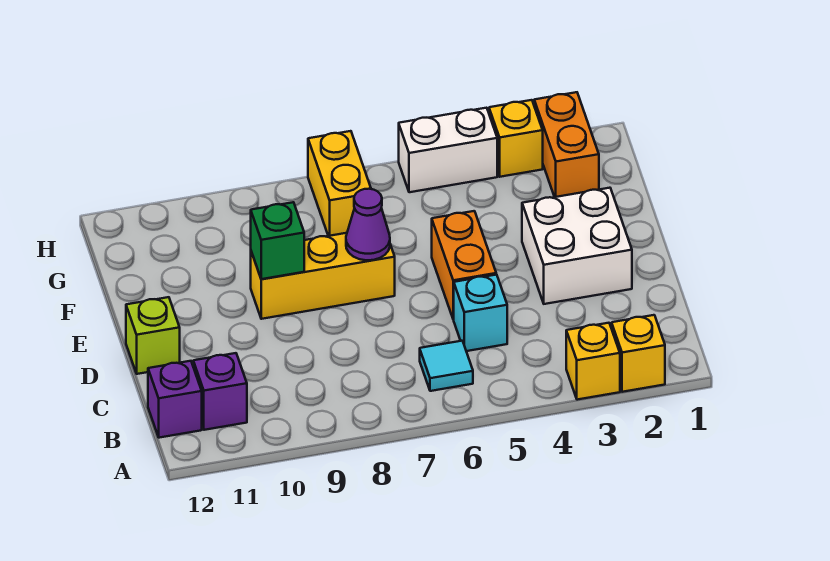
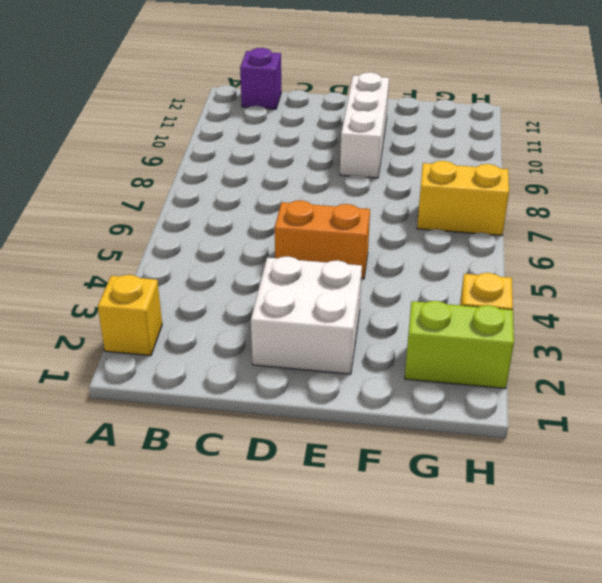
white brick E9:E11 level 1 -> yellow brick E7:E9 level 1
lime brick G2:H2 level 1 -> orange brick G2:H2 level 1
none -> yellow brick A3 level 1
none -> cyan tile B6 level 1
none -> purple brick B11 level 1

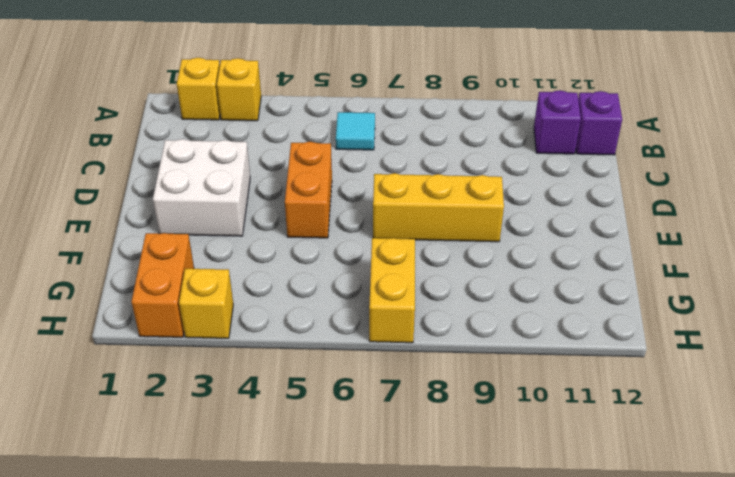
none -> cyan brick C5 level 1
none -> lime brick D12 level 1
none -> white brick H4:H5 level 1

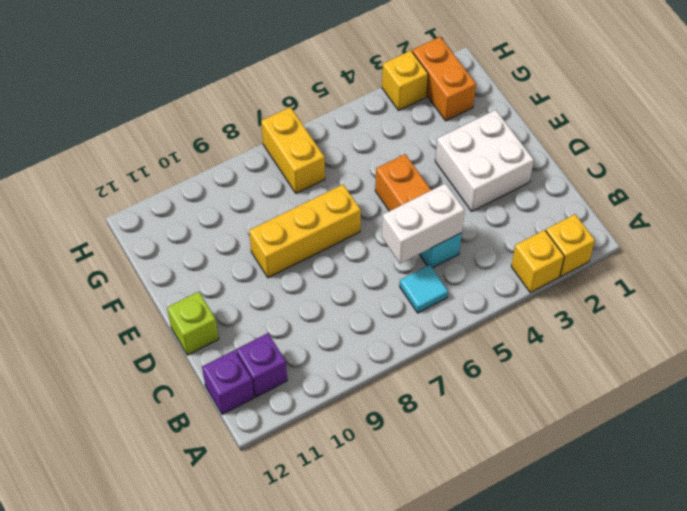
white brick C5:C6 level 2 -> white brick H4:H5 level 1
none -> purple cone E7 level 2
none -> green brick E9 level 2

